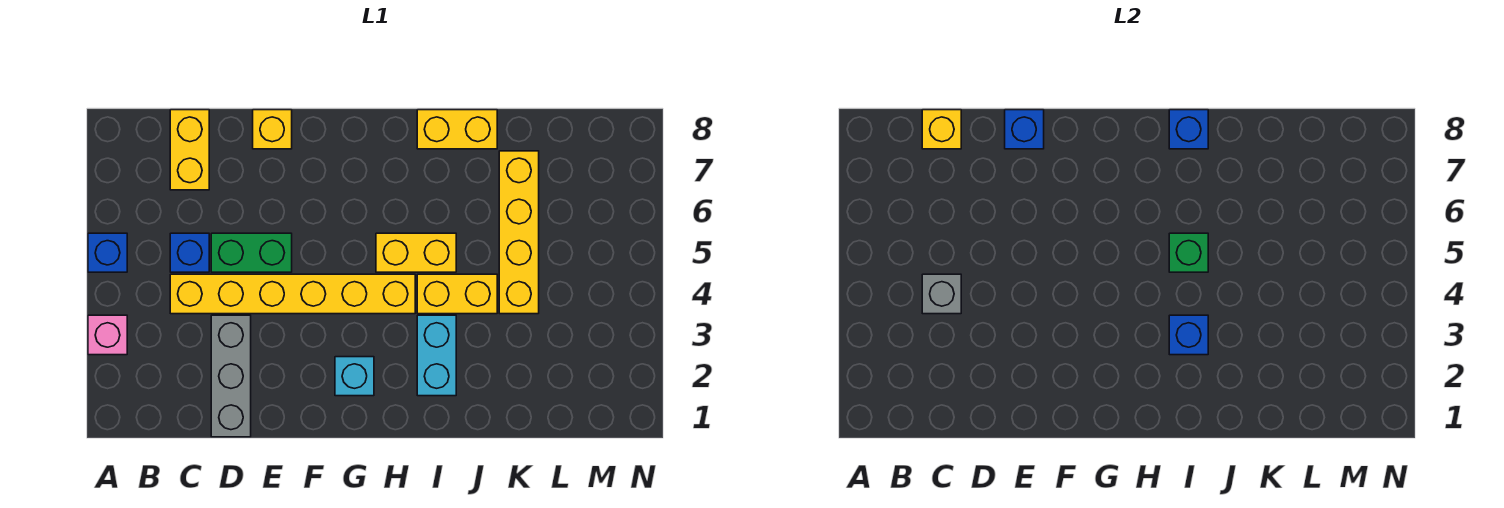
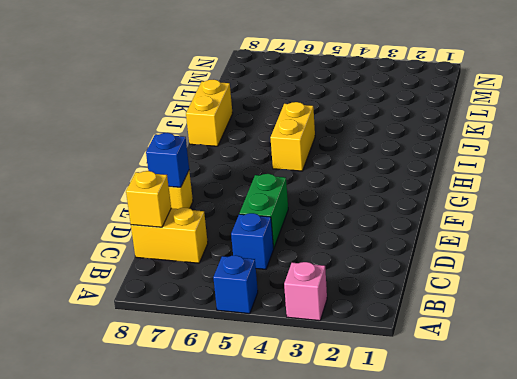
none -> yellow brick C4:H4 level 1
none -> grey brick D1:D3 level 1
none -> cyan brick G2 level 1

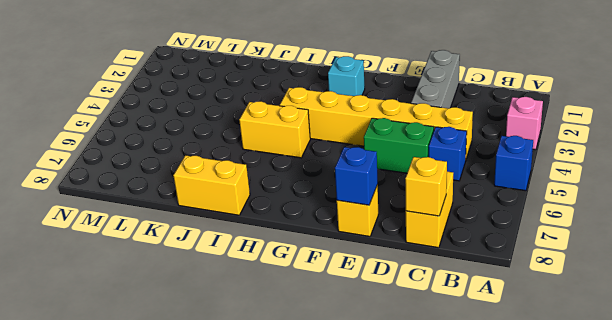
none -> cyan brick I2:I3 level 1
none -> yellow brick I4:J4 level 1
none -> yellow brick K4:K7 level 1

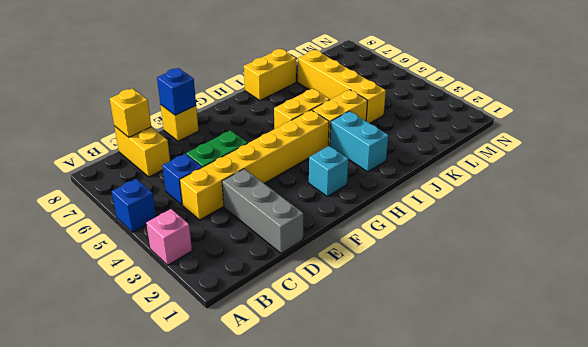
none -> grey brick C4 level 2
none -> blue brick I3 level 2
none -> green brick I5 level 2

